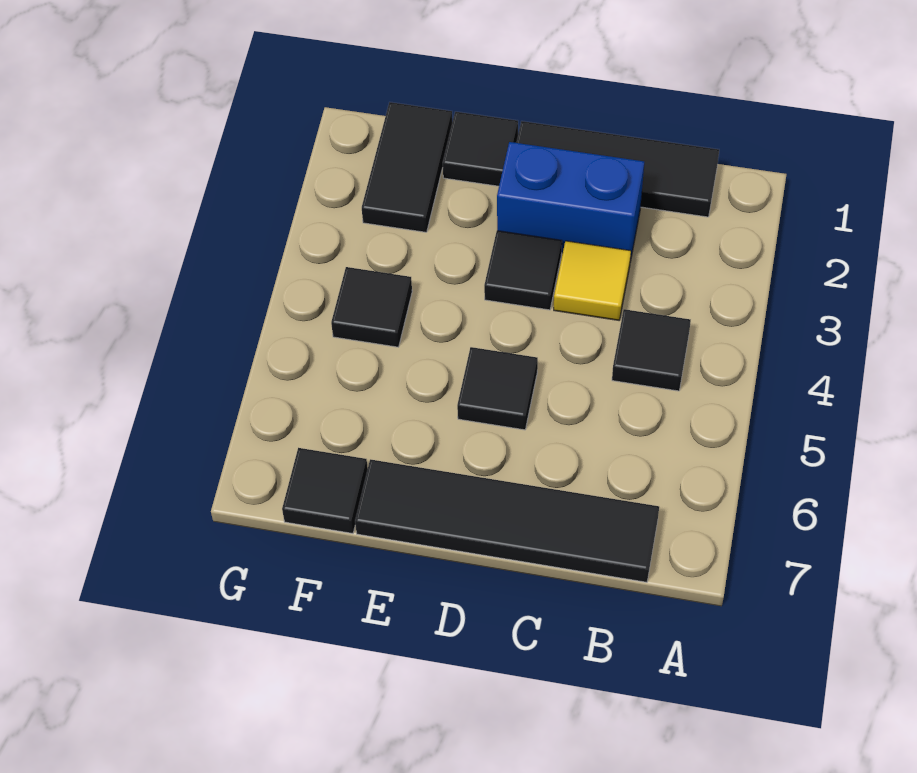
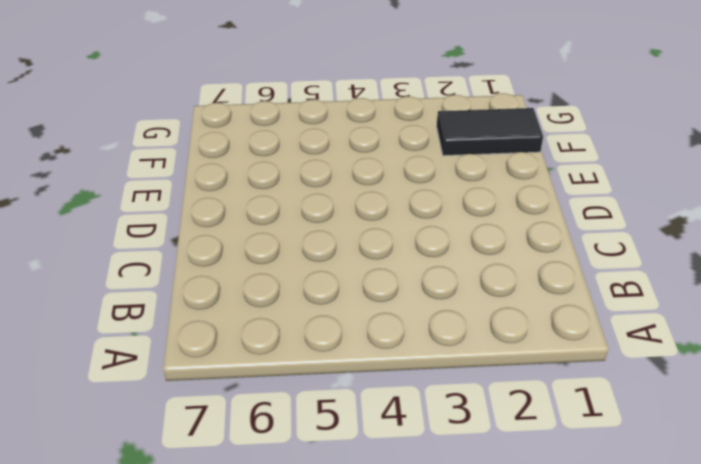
none -> black tile B1:D1 level 1
none -> black tile B4 level 1

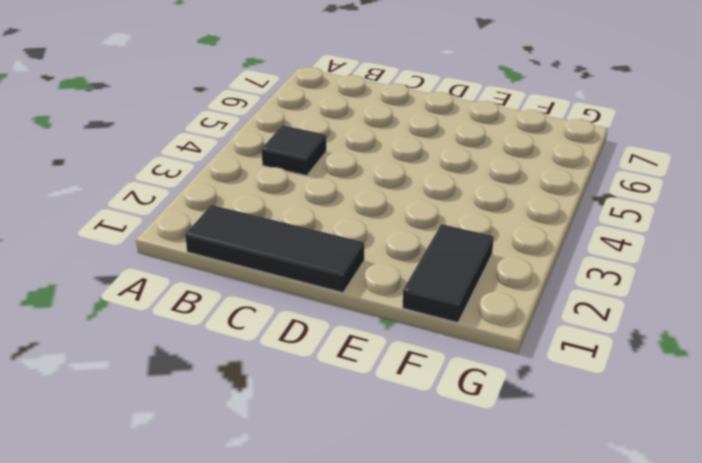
none -> black tile B7:E7 level 1
none -> blue brick C2:D2 level 1

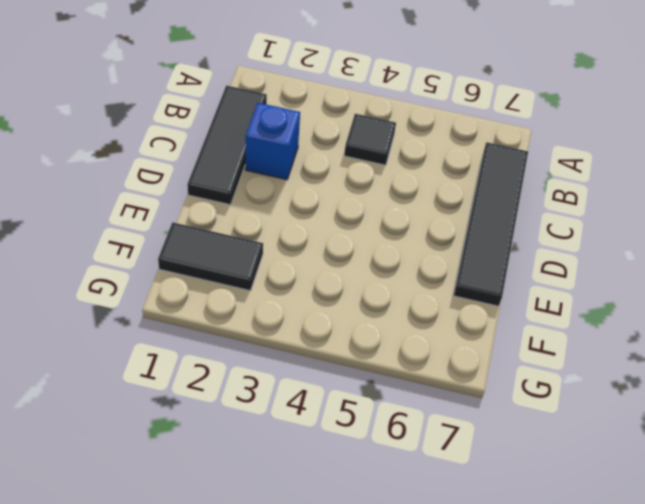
blue brick C2 level 1 -> blue brick C2:D2 level 1
none -> yellow tile C3 level 1
none -> black tile D3 level 1

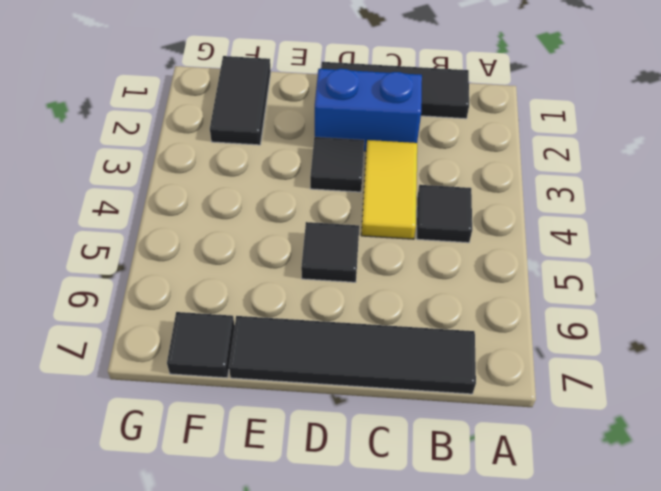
yellow tile C3:C4 level 1 -> yellow tile C3 level 1
none -> black tile E1 level 1
none -> black tile F4 level 1

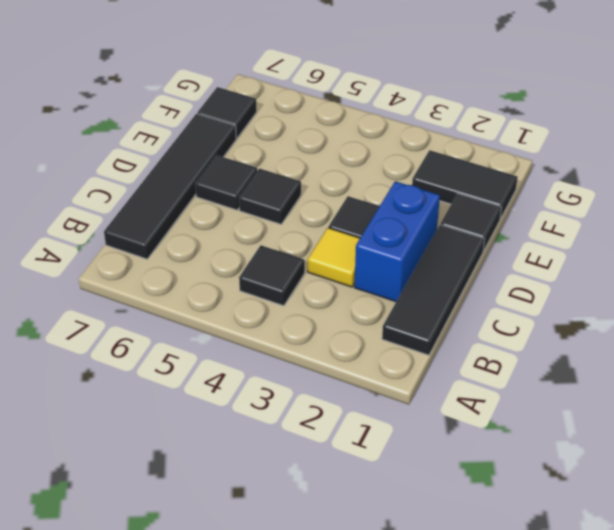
black tile D6 level 1 -> black tile F4 level 1

